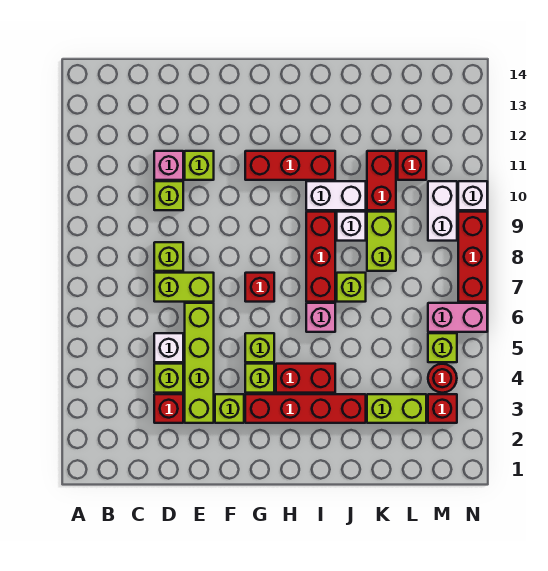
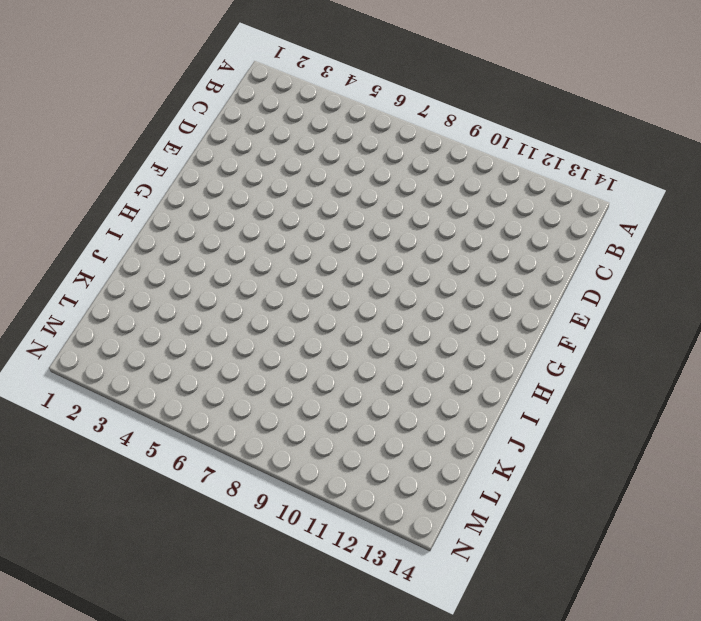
none -> red brick D3 level 1
none -> lime brick D4 level 1
none -> white brick D5 level 1
none -> lime brick D7:E7 level 1

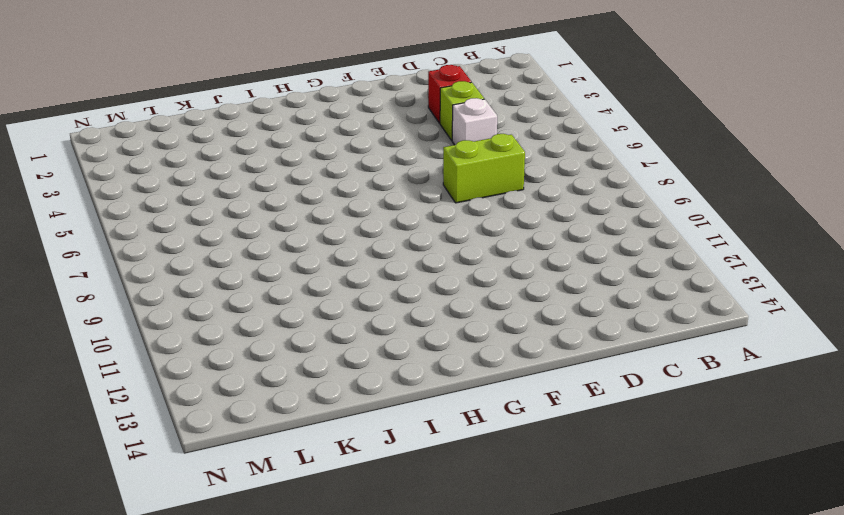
none -> lime brick D8 level 1
none -> lime brick D10 level 1
none -> pink brick D11 level 1
none -> lime brick E3:E6 level 1

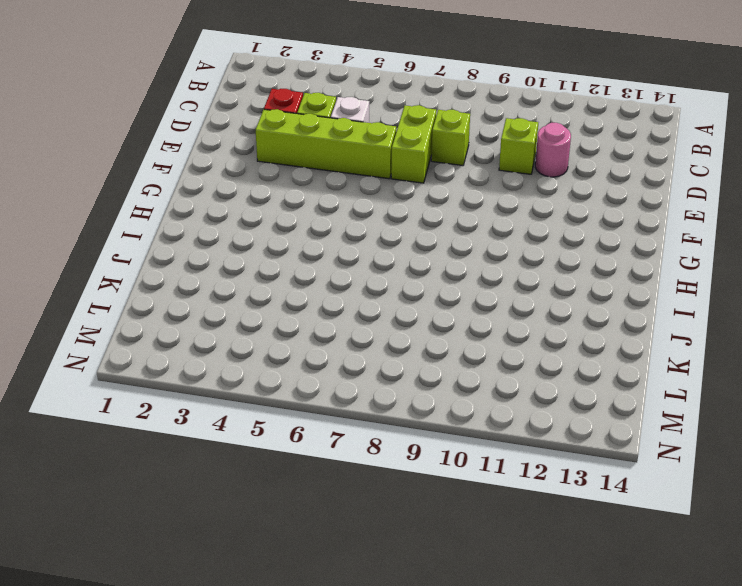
pink round brick D11 level 1 -> pink brick D11 level 1
none -> lime brick E11 level 1
none -> lime brick F3 level 1
none -> red brick G3:J3 level 1
none -> lime brick G4 level 1

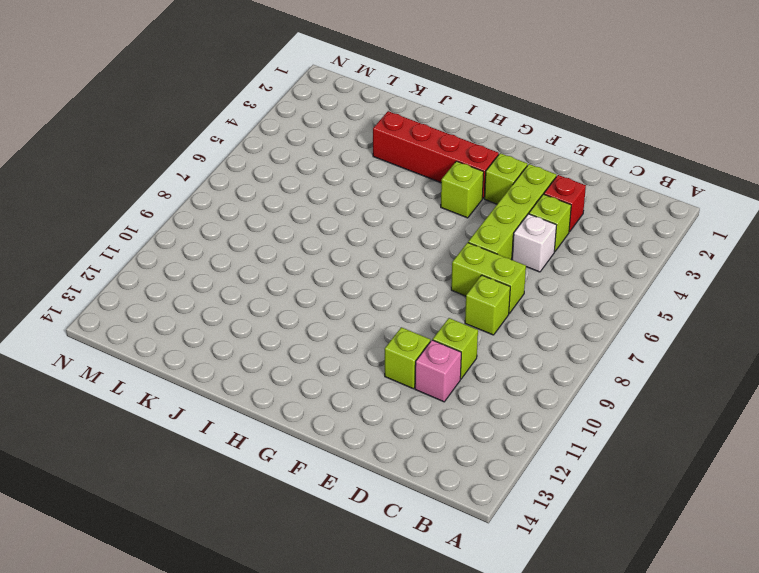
none -> lime brick G5 level 1
none -> red brick G7 level 1
none -> red brick G11:I11 level 1
none -> red brick H4:I4 level 1

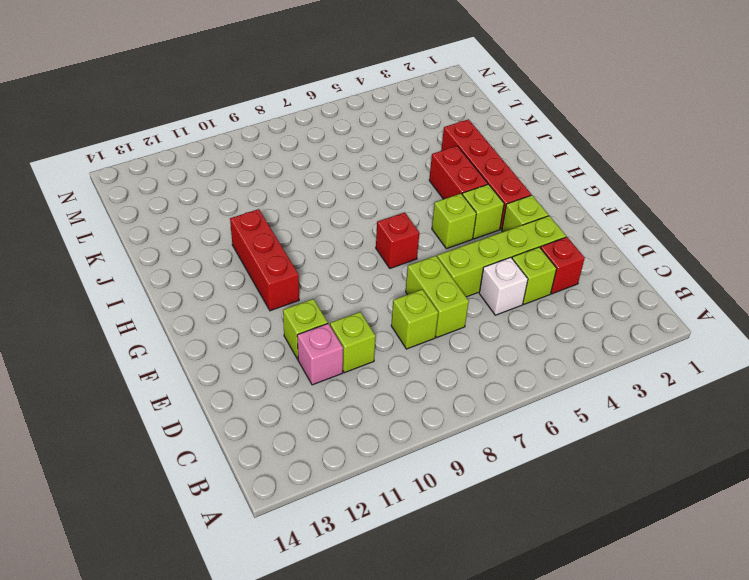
none -> pink brick I6 level 1
none -> red brick I7:I9 level 1
none -> white brick I10:J10 level 1
none -> lime brick J7 level 1

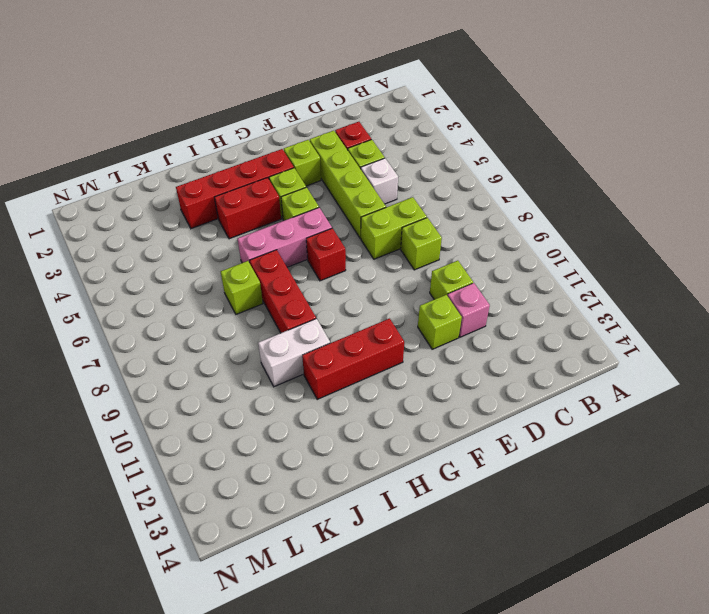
pink brick G6:I6 level 1 -> pink brick I6 level 1
none -> white brick J9 level 1
none -> lime brick K3:L3 level 1
none -> lime brick K8:K9 level 1
none -> red brick K10:K11 level 1

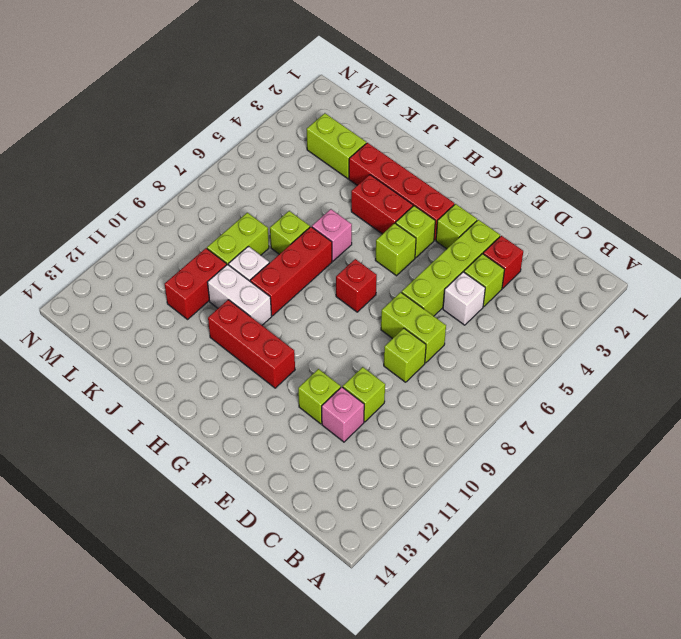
none -> red brick L11 level 1
none -> red brick M3 level 1
none -> red round brick M4 level 1
none -> lime brick M5 level 1

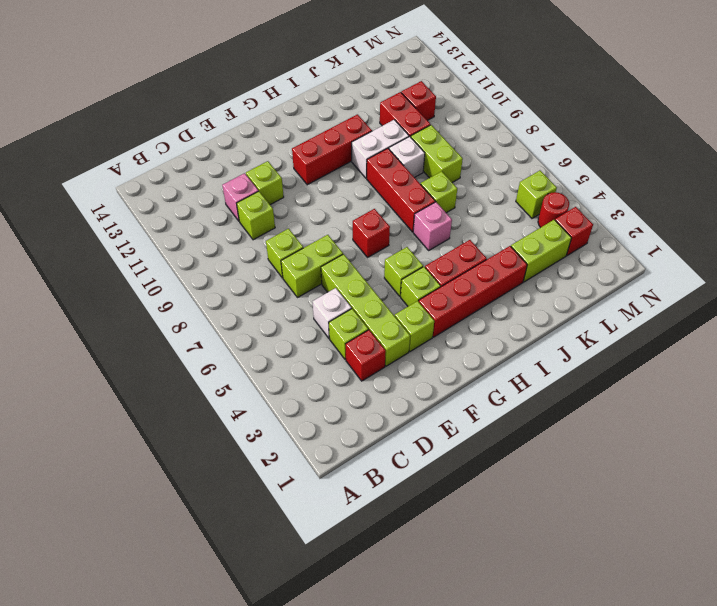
none -> pink brick M6:N6 level 1
none -> white brick M9:M10 level 1
none -> red brick N7:N9 level 1
none -> white brick N10 level 1

